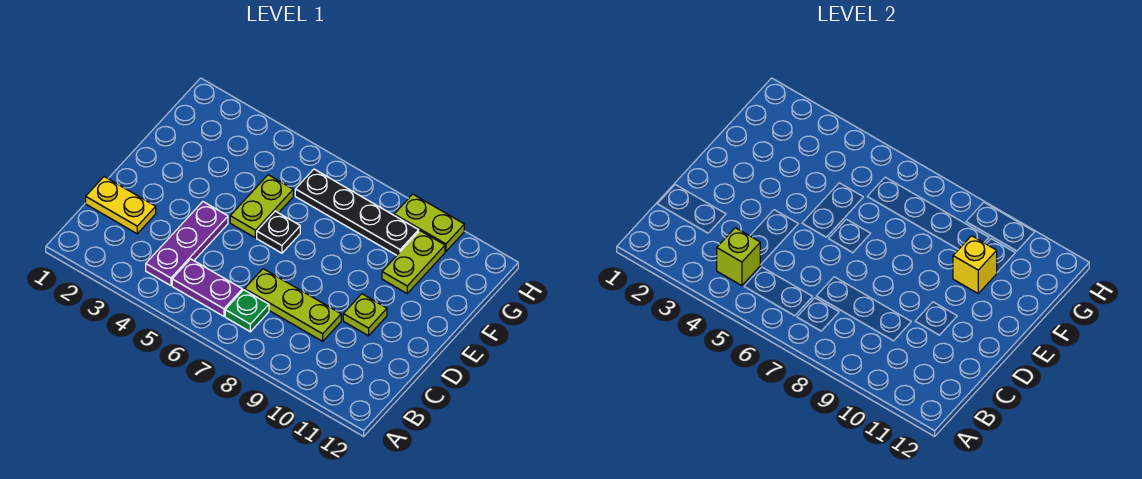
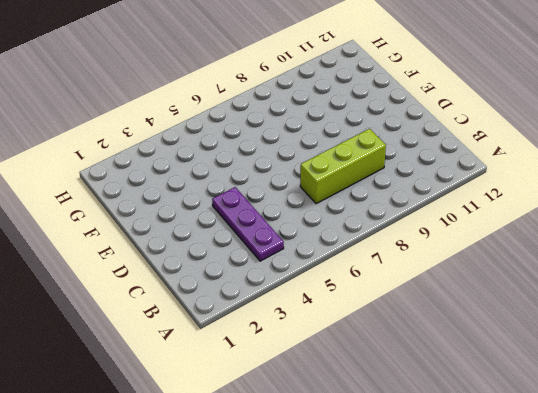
lime brick C7:C9 level 1 -> lime plate C7:C9 level 1
none -> purple plate B5:B6 level 1
none -> green plate B7 level 1
none -> yellow plate C1:C2 level 1

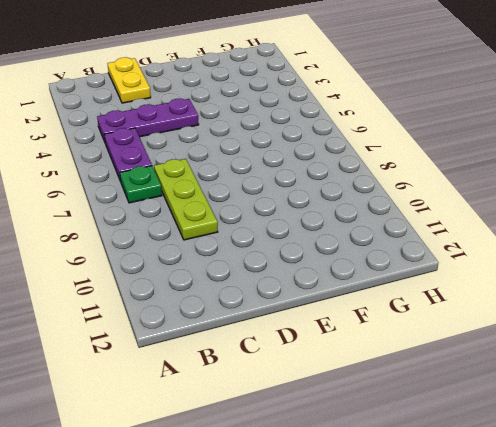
none -> lime plate D10 level 1
none -> lime plate E5:F5 level 1
none -> black plate E6 level 1

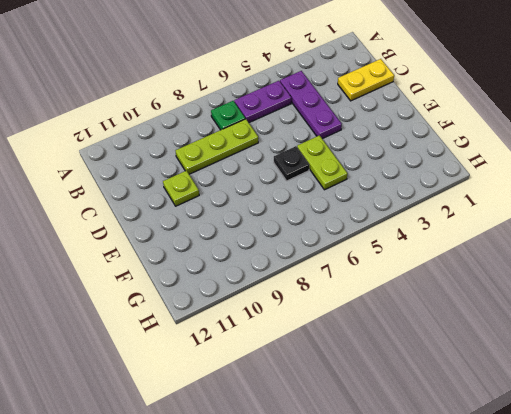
none -> lime plate F10:G10 level 1
none -> black plate G6:G9 level 1
none -> lime plate H9:H10 level 1

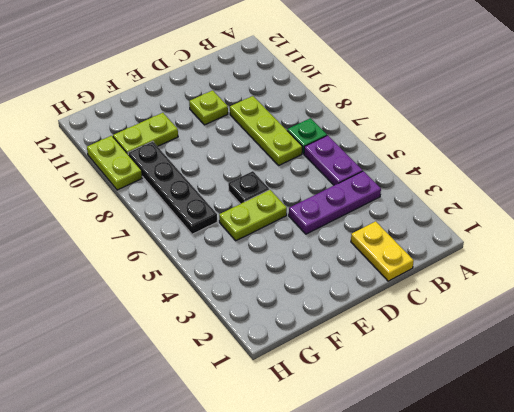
none -> lime brick B4 level 2
none -> yellow brick F10 level 2

